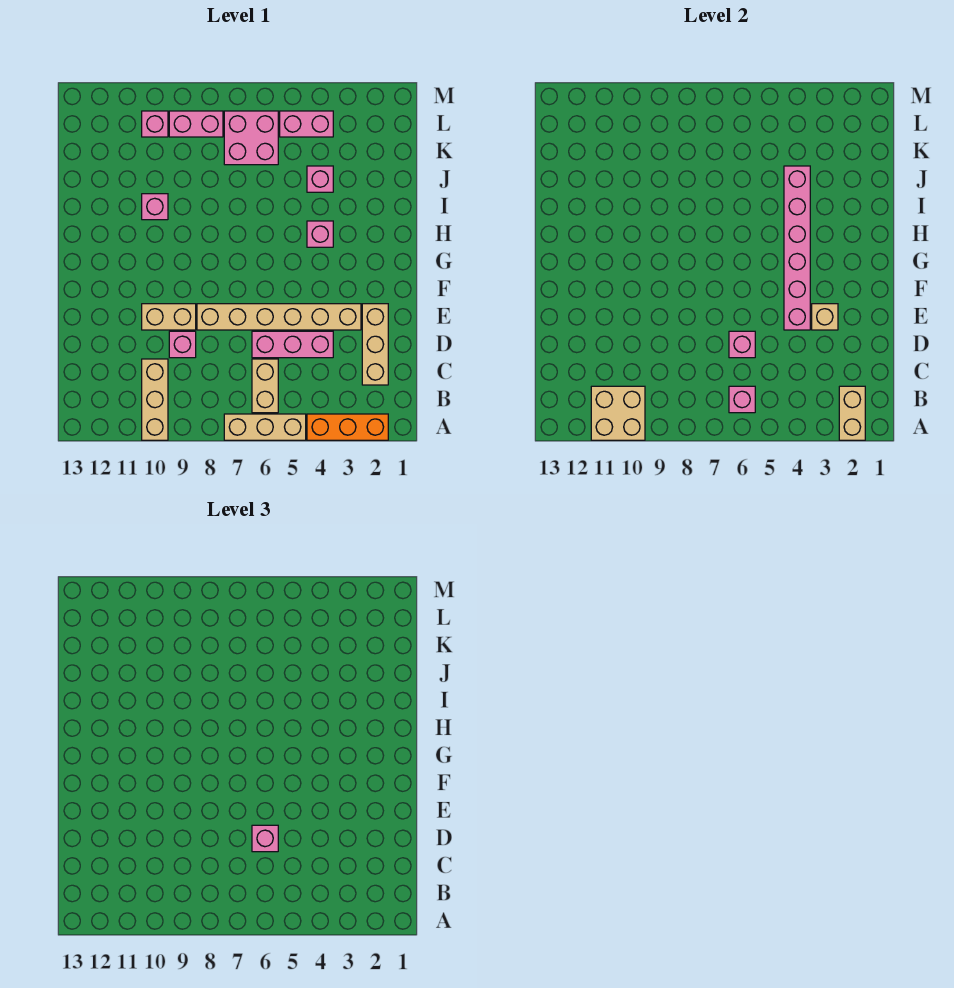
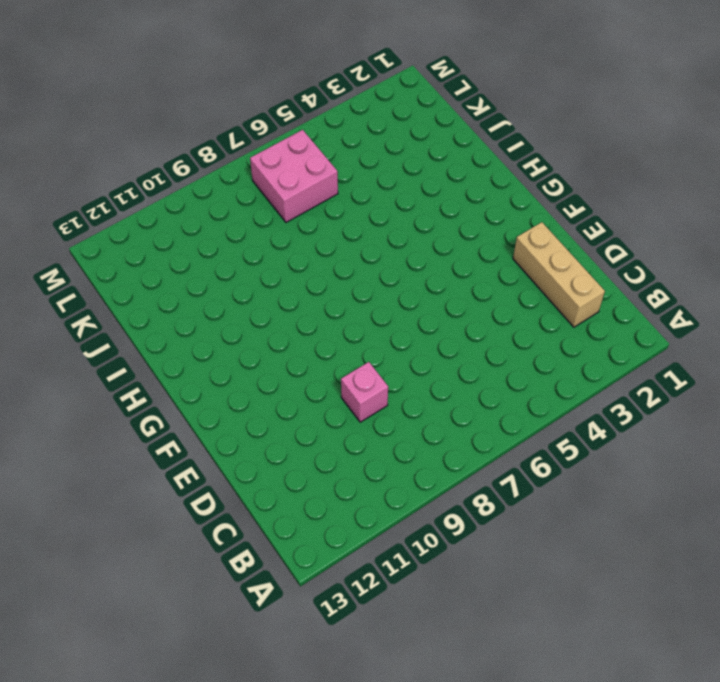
none -> orange brick A2:A4 level 1
none -> tan brick A5:A7 level 1
none -> tan brick A10:C10 level 1

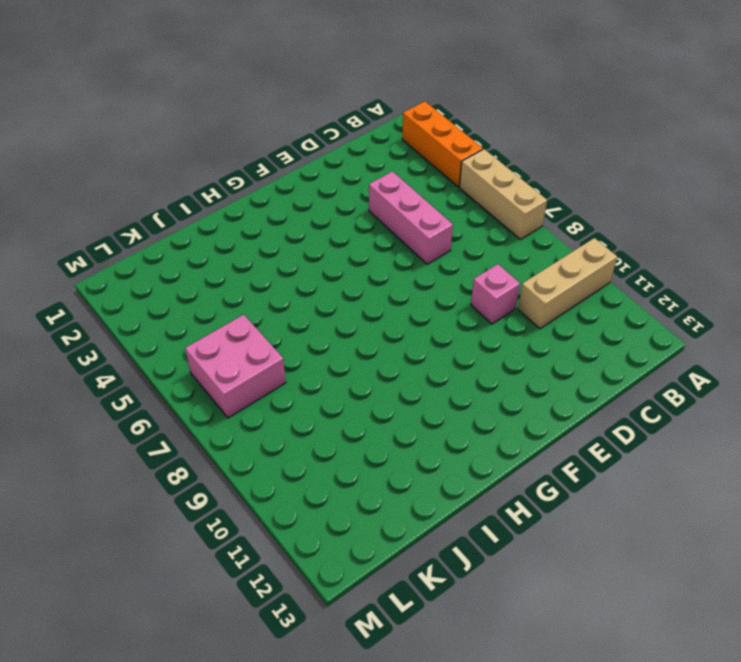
none -> tan brick B6:C6 level 1
none -> tan brick C2:E2 level 1
none -> tan brick E3:E8 level 1

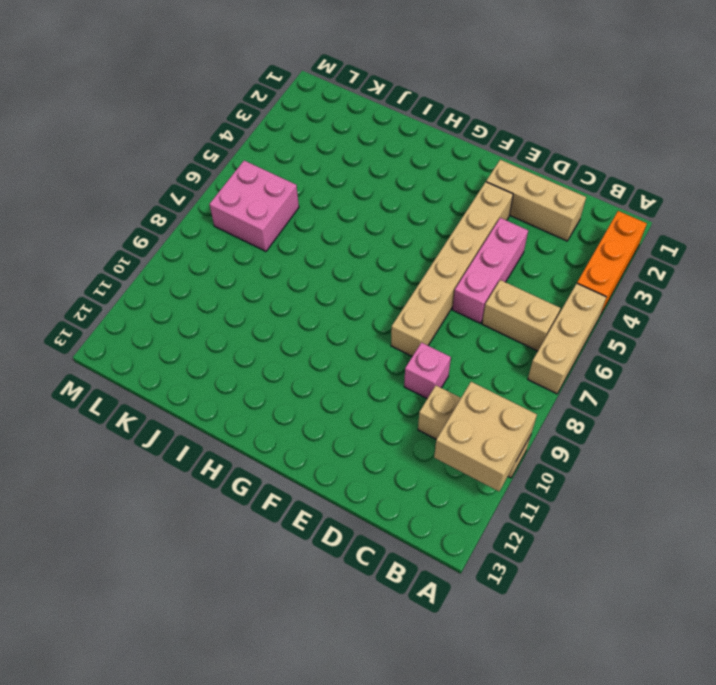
none -> tan brick E9:E10 level 1
none -> pink brick H4 level 1
none -> pink brick I10 level 1

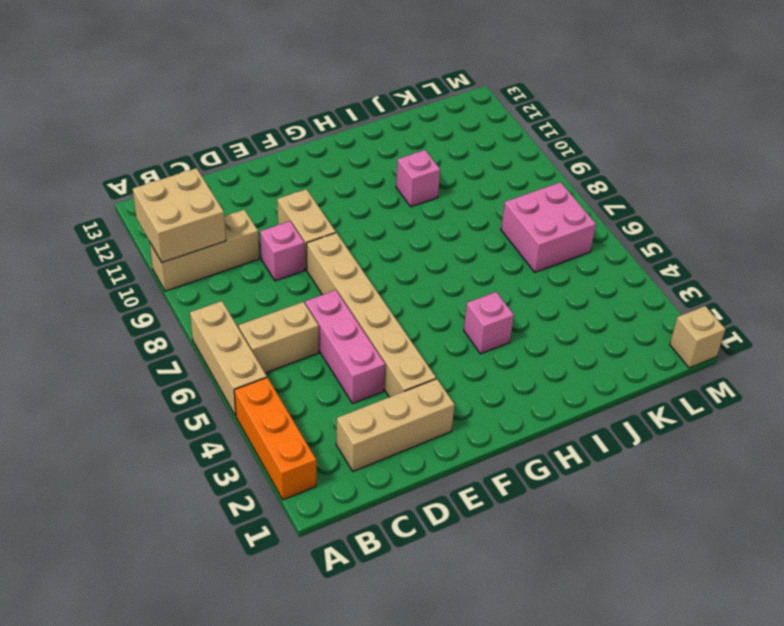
tan brick M1 level 1 -> tan brick E3 level 2
none -> pink brick J4 level 1
none -> pink brick L4:L5 level 1
none -> pink brick L8:L9 level 1

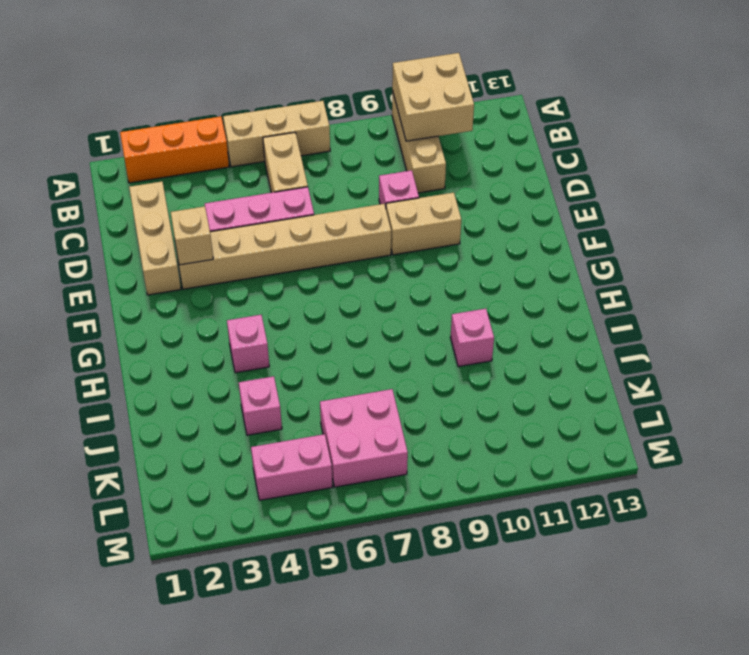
none -> pink brick L8:L9 level 1
none -> pink brick L10 level 1
none -> tan brick A2:B2 level 2

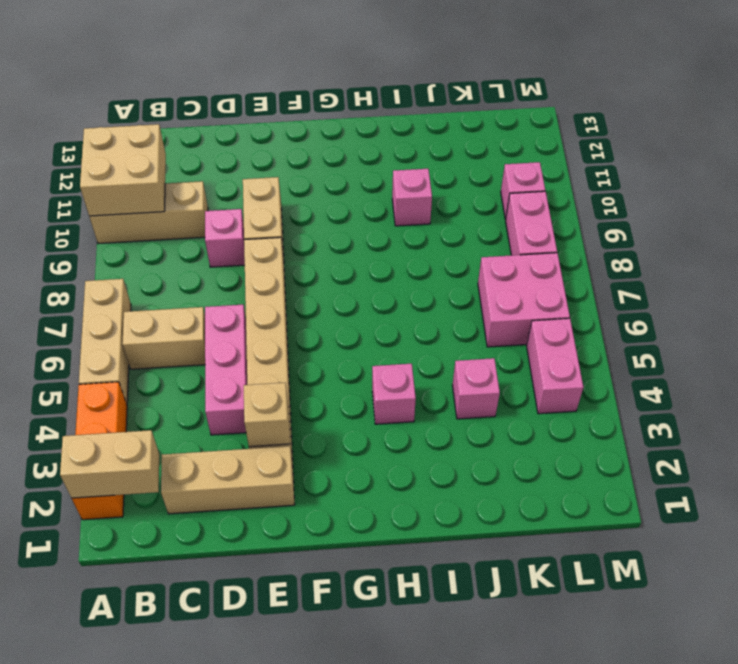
none -> pink brick B6 level 2
none -> pink brick D6 level 2
none -> pink brick E4:J4 level 2

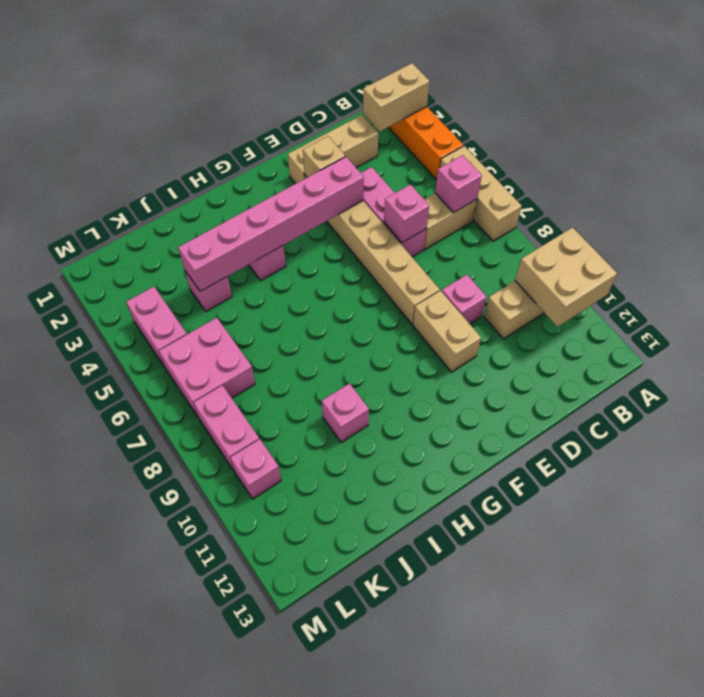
none -> pink brick D6 level 3

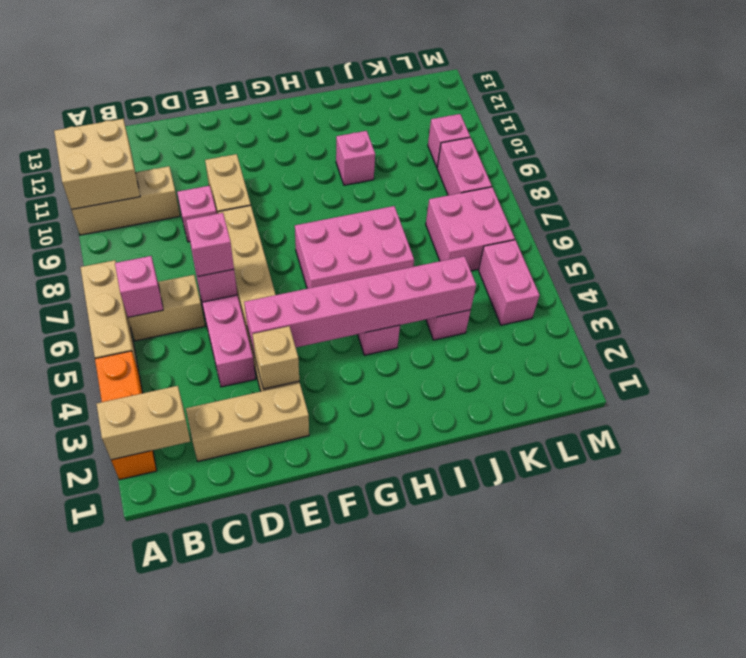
pink brick G6:I7 level 1 -> none

